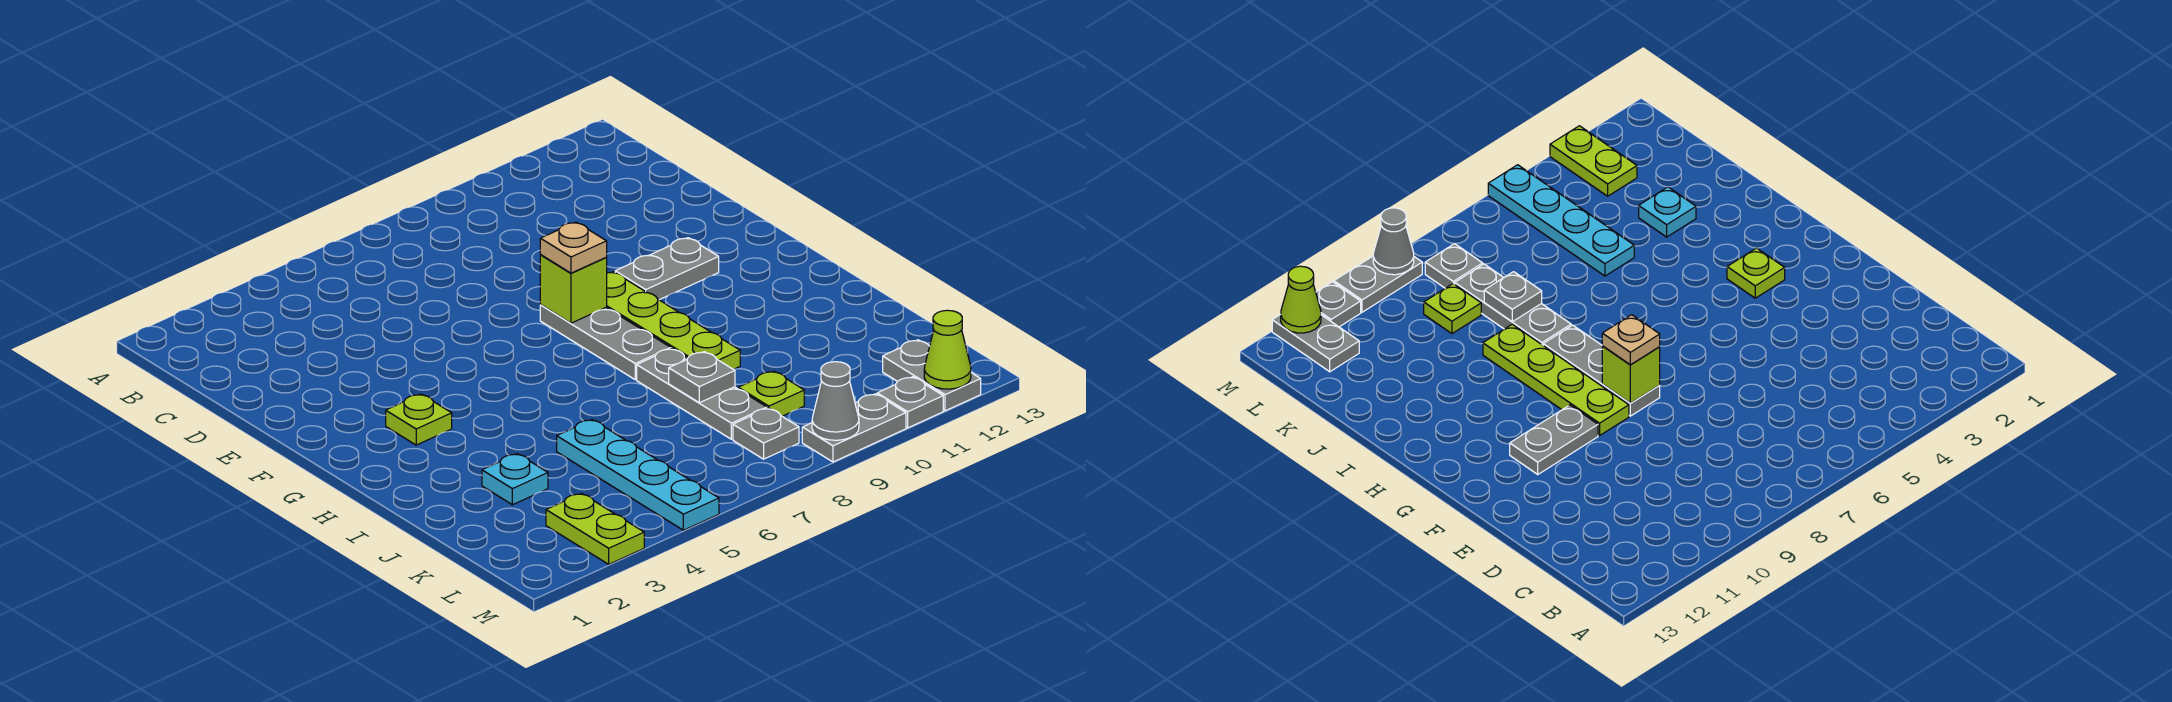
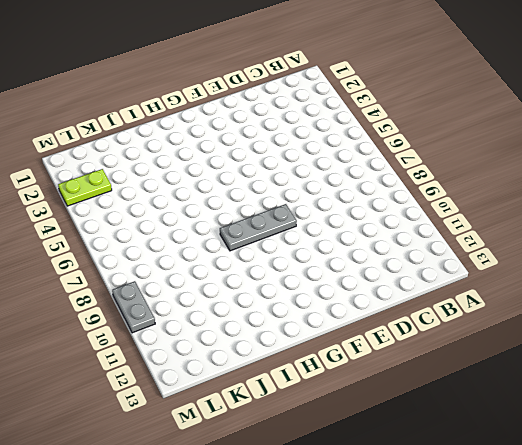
none -> lime plate F9:I9 level 1
none -> grey plate F10:F11 level 1
none -> lime plate G3 level 1

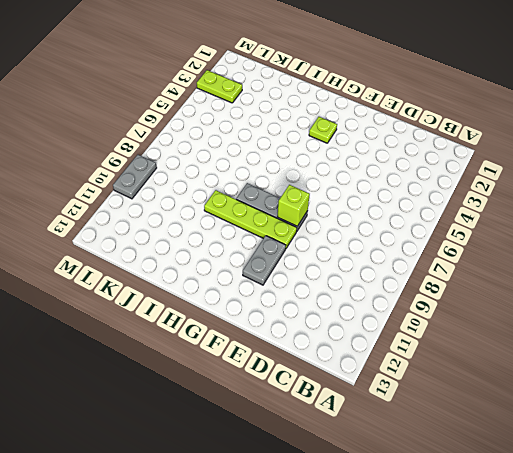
none -> grey plate I8:K8 level 1
none -> cyan plate J3 level 1
none -> cyan plate J5:M5 level 1

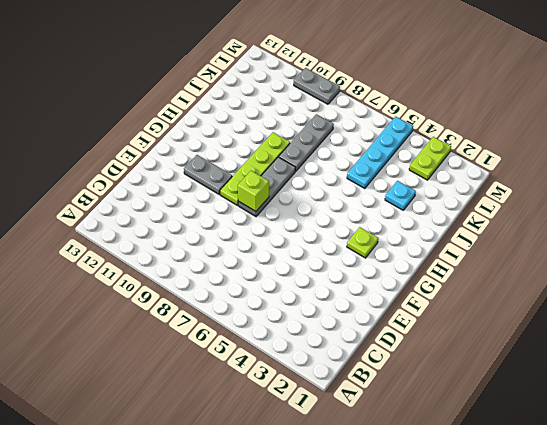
none -> lime plate K9 level 1
none -> grey plate L8 level 1
none -> grey plate L12:M12 level 1

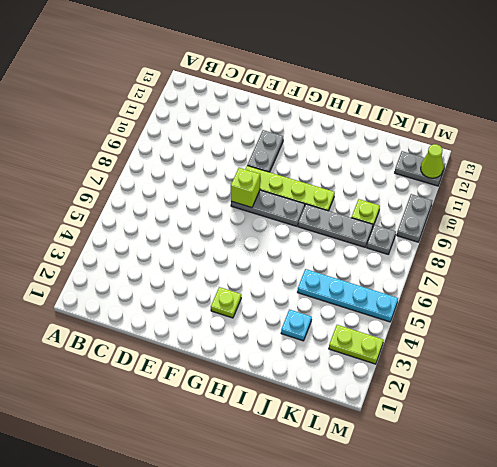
none -> grey plate M11 level 1
none -> grey plate J8 level 2
none -> grey cone M9 level 2

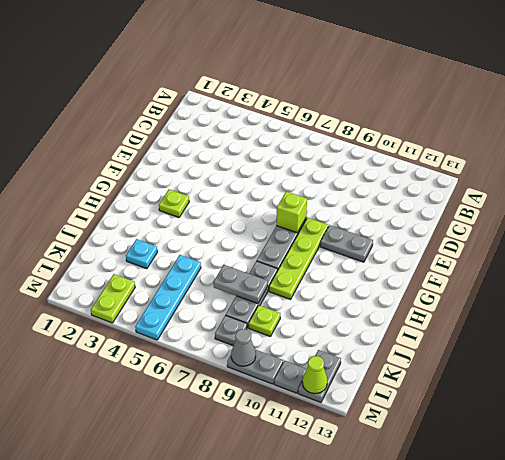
grey plate J7:J8 level 2 -> grey plate J8 level 2
none -> tan plate F8 level 3

